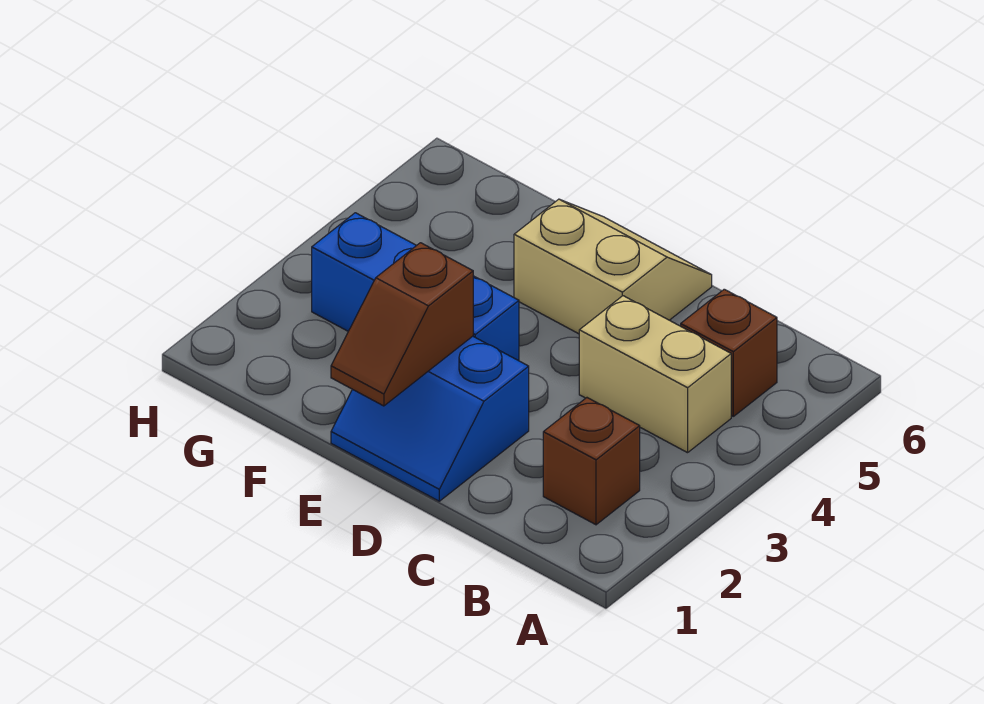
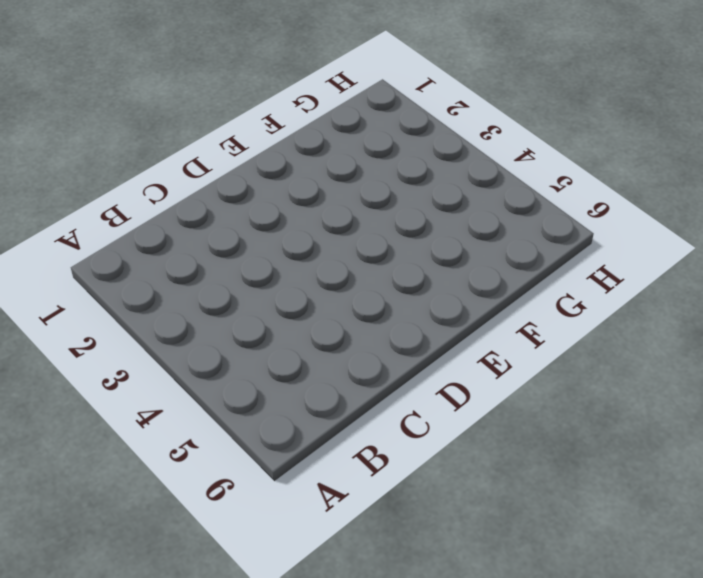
none -> brown brick B2 level 1
none -> tan brick B4:C4 level 1

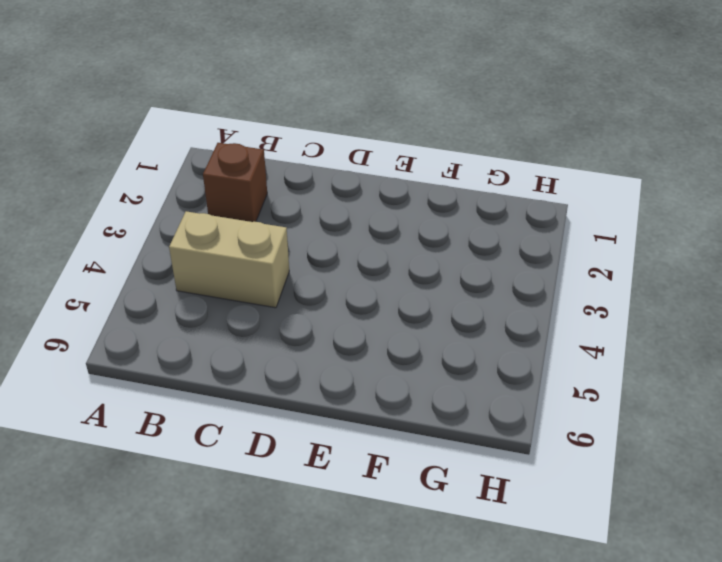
none -> brown brick B5 level 1
none -> blue slope D1:E2 level 1 top 2

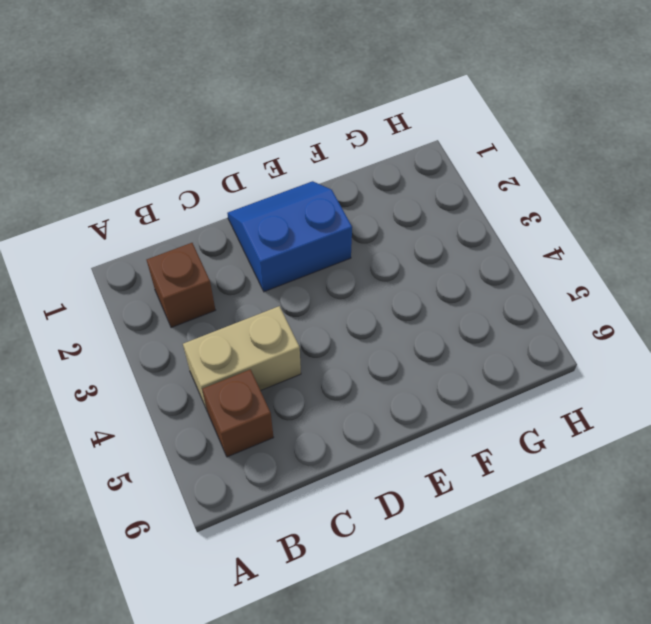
none -> tan slope D5:E6 level 1 top 5
none -> blue brick E3:G3 level 1

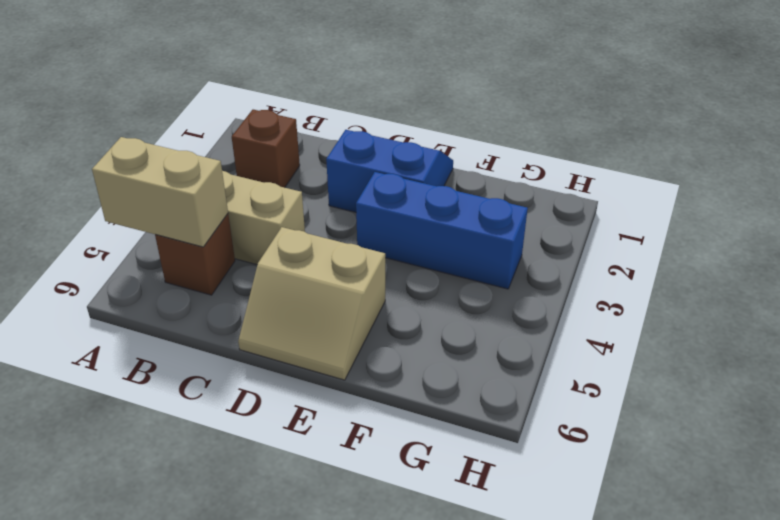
tan brick A5:B5 level 2 -> none
none -> brown slope E1:E2 level 2 top 2

